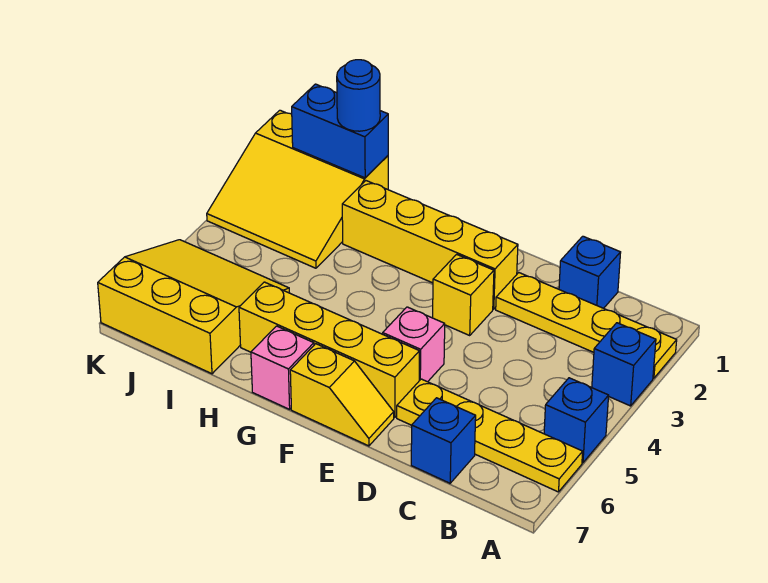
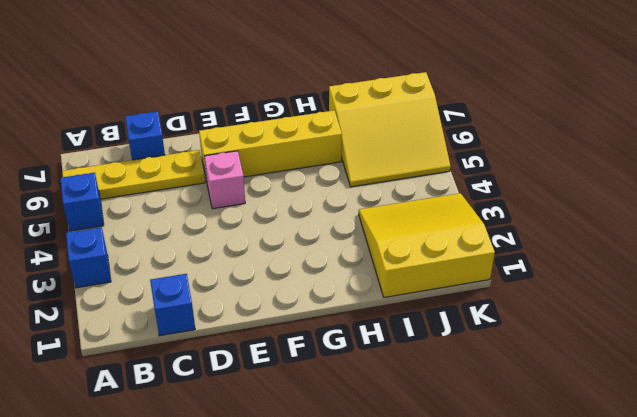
none -> yellow plate A2:D2 level 1
none -> yellow brick E2:H2 level 1
none -> yellow brick E3 level 1

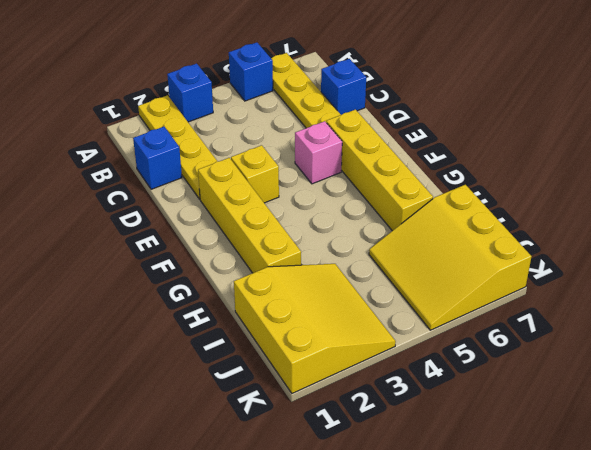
none -> yellow slope E7:F7 level 1 top F
none -> pink brick G7 level 1
none -> blue brick I1:J1 level 2

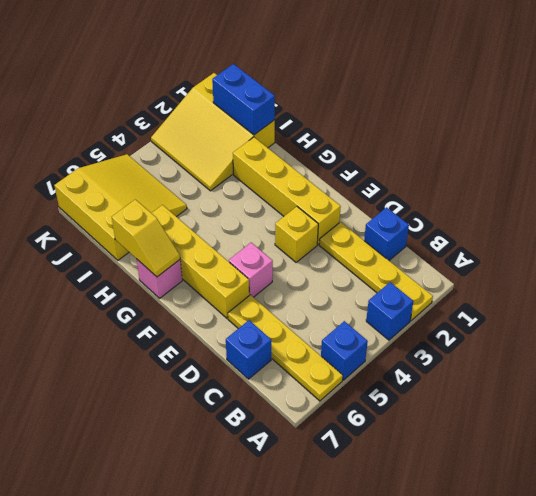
yellow slope G7:H7 level 2 top H -> yellow slope E7:F7 level 1 top F
none -> blue round brick I1 level 3

